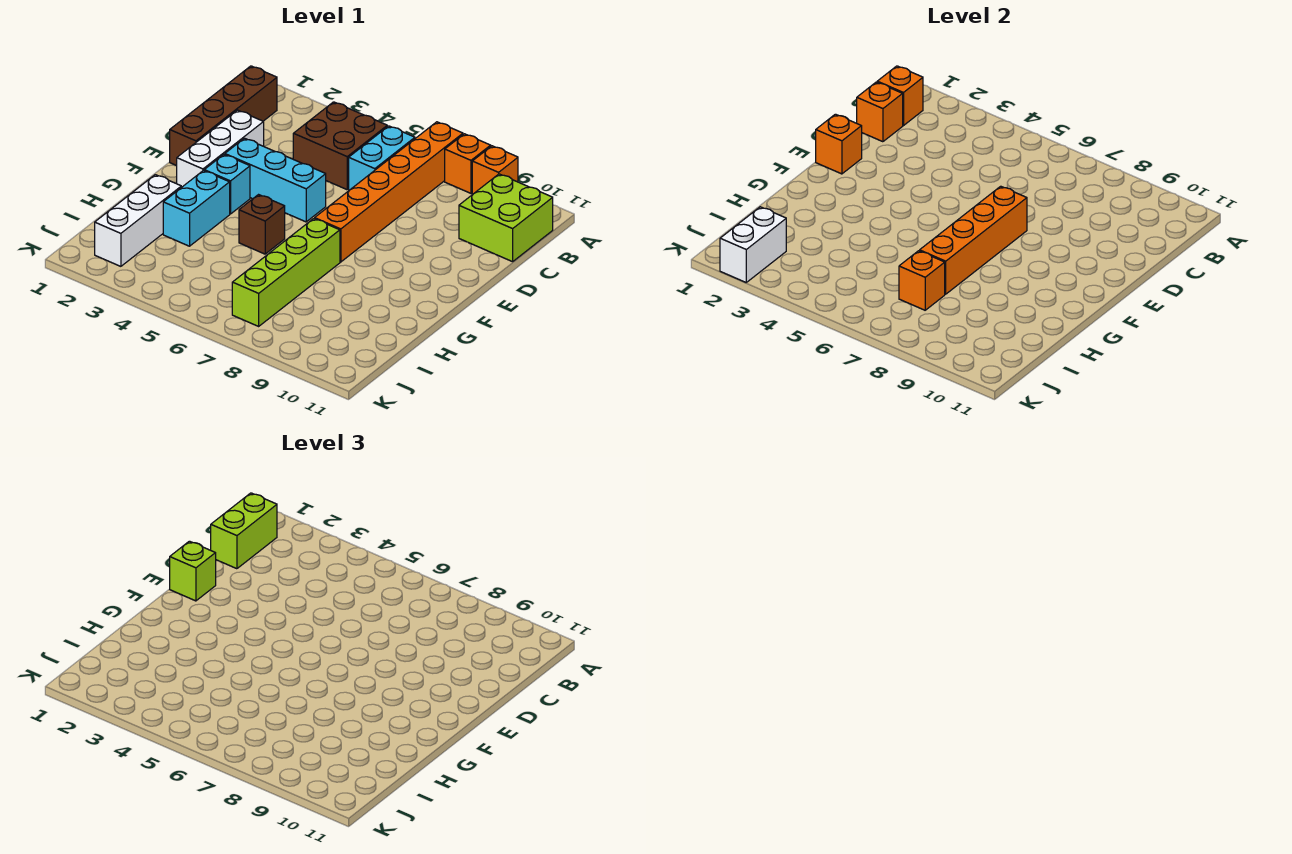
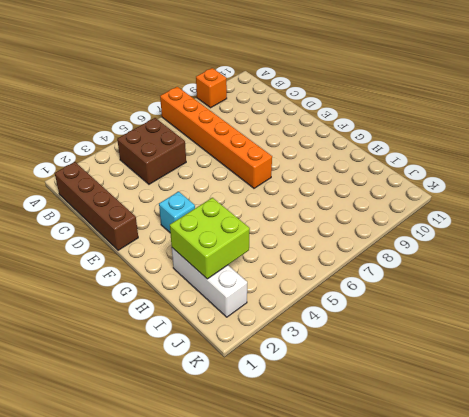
lime brick H2:I3 level 2 -> lime brick B10:C11 level 1
none -> orange brick A8 level 1
none -> cyan brick B6:C6 level 1
none -> white brick D2:F2 level 1

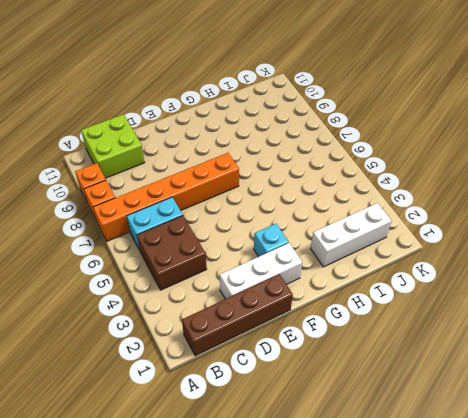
none -> cyan brick E3:E5 level 1
none -> cyan brick G3:H3 level 1
none -> brown brick G5 level 1

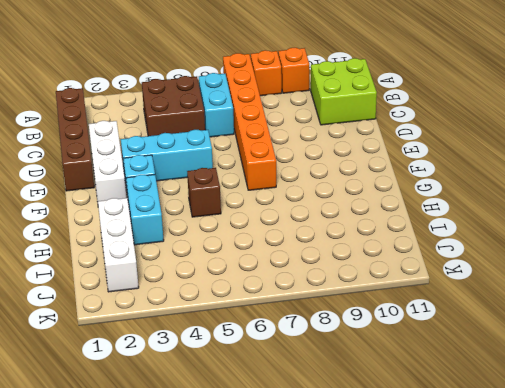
none -> lime brick G7:J7 level 1
none -> orange brick B1 level 2
none -> orange brick C1 level 2

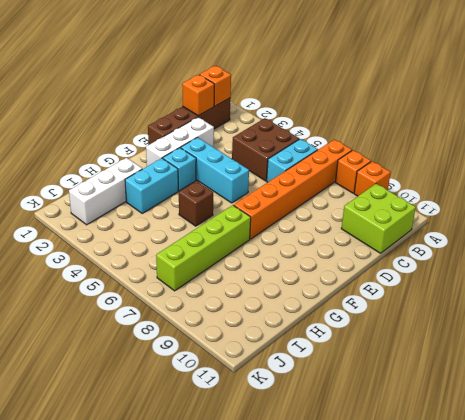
none -> orange brick E1 level 2
none -> orange brick E7:H7 level 2
none -> orange brick I7 level 2

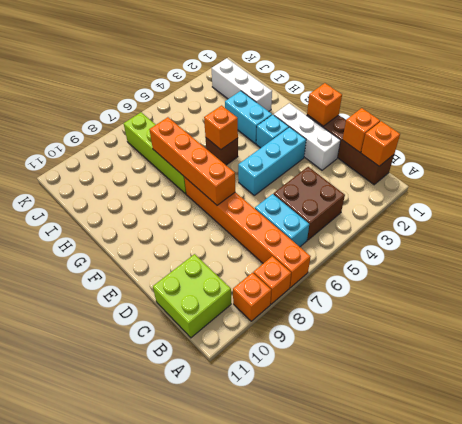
orange brick G5 level 2 -> orange brick I7 level 2
none -> white brick J2:K2 level 2
none -> lime brick B1:C1 level 3
none -> lime brick E1 level 3

